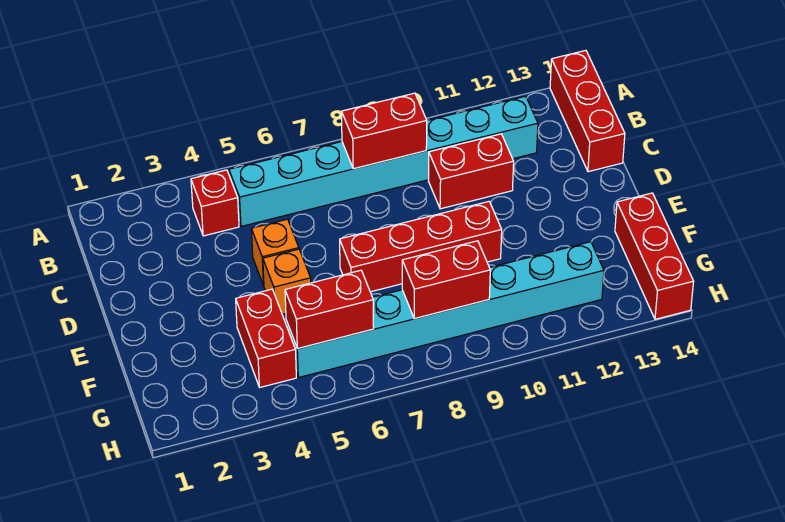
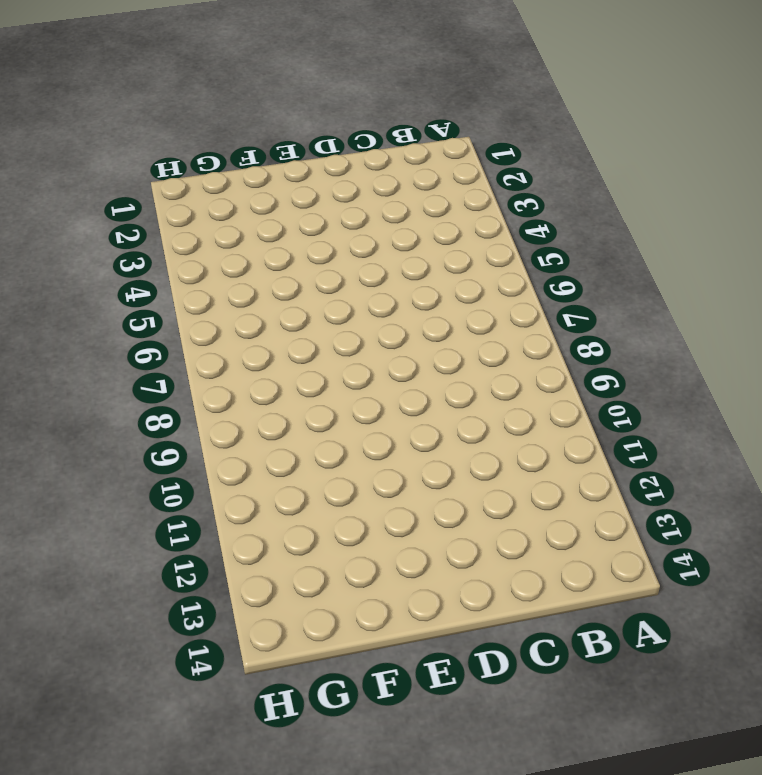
none -> red brick A14:C14 level 1
none -> red brick B4 level 1
none -> cyan brick B5:B12 level 1

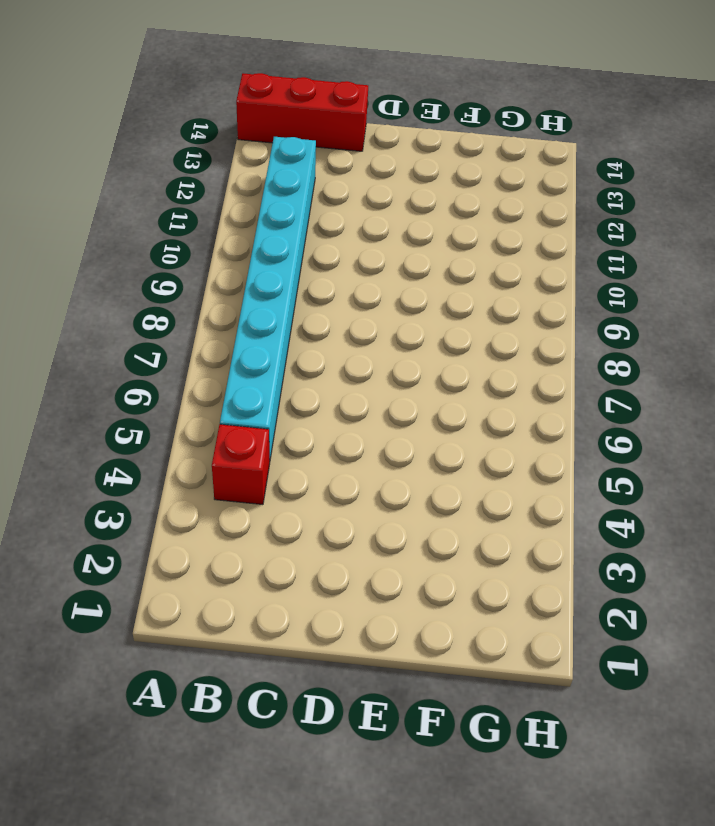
none -> red brick C10:C11 level 1
none -> orange brick D5 level 1
none -> orange brick E5 level 1

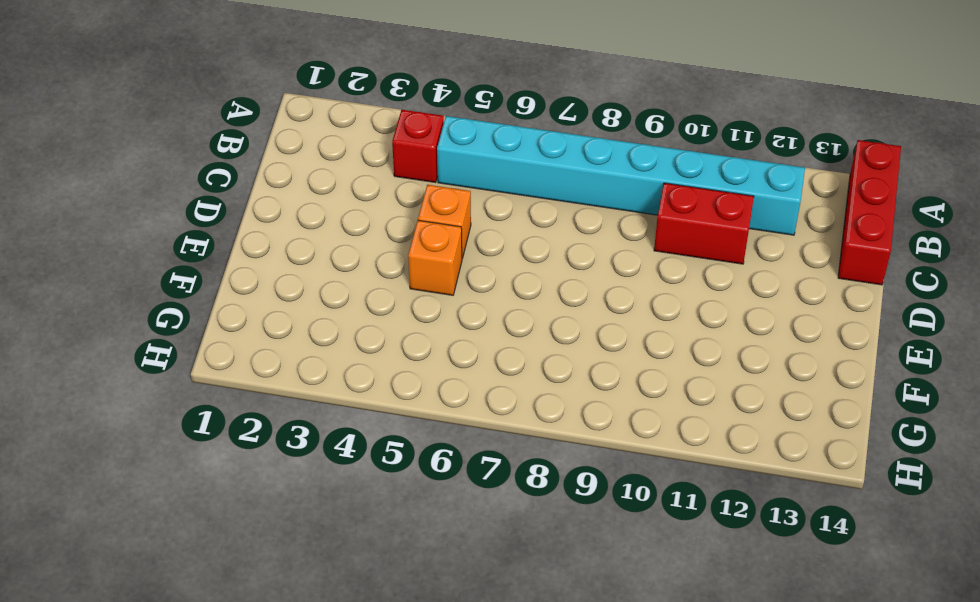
none -> red brick E7:E10 level 1
none -> red brick F4:G4 level 1
none -> red brick F14:H14 level 1

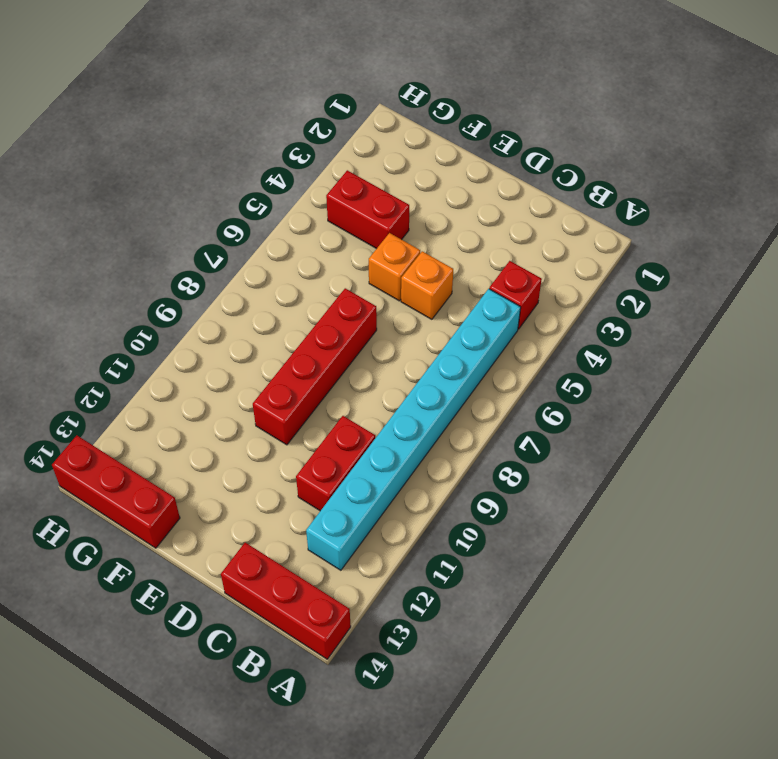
none -> cyan brick G5:G12 level 1
none -> red brick B8:B9 level 2
none -> red brick G5:G6 level 2

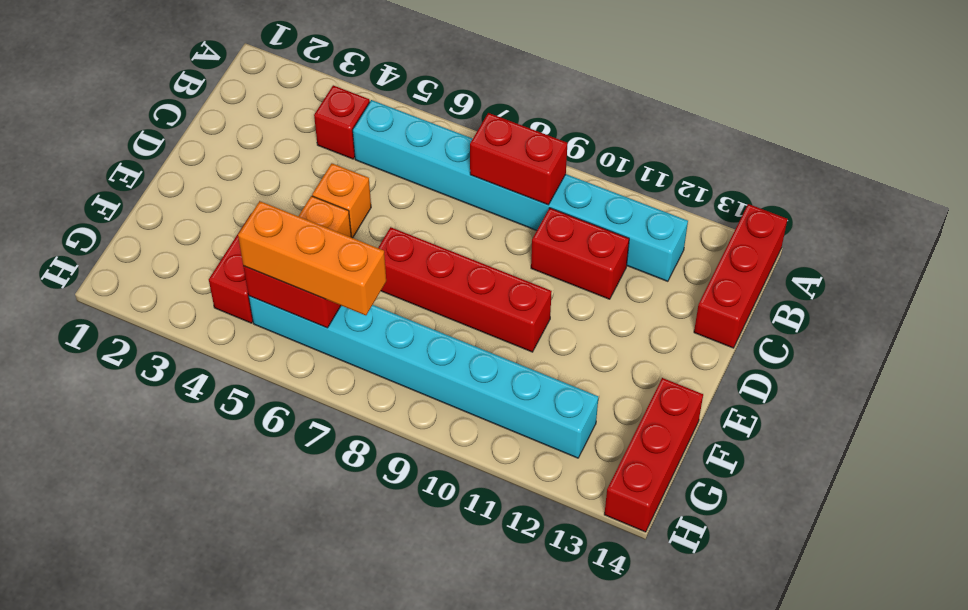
orange brick G5:G7 level 3 -> none
none -> red brick G8:G9 level 2

